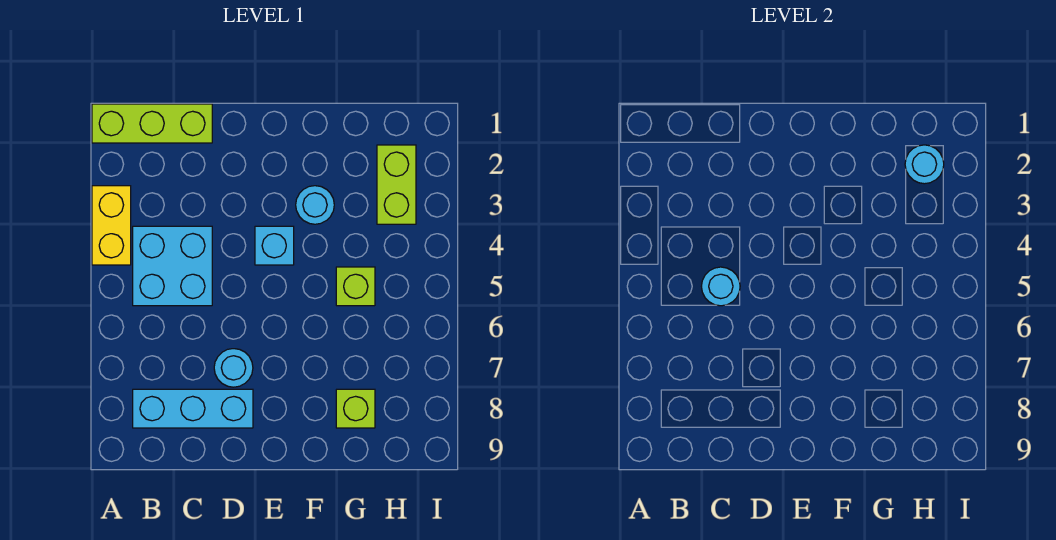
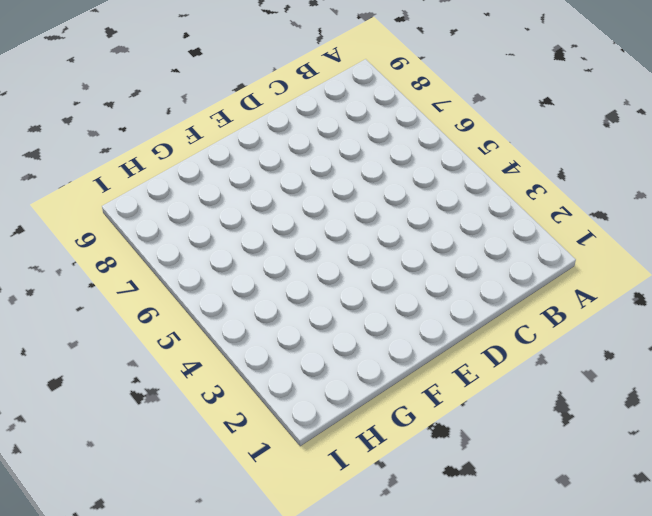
none -> lime brick A1:C1 level 1
none -> yellow brick A3:A4 level 1
none -> cyan brick B4:C5 level 1

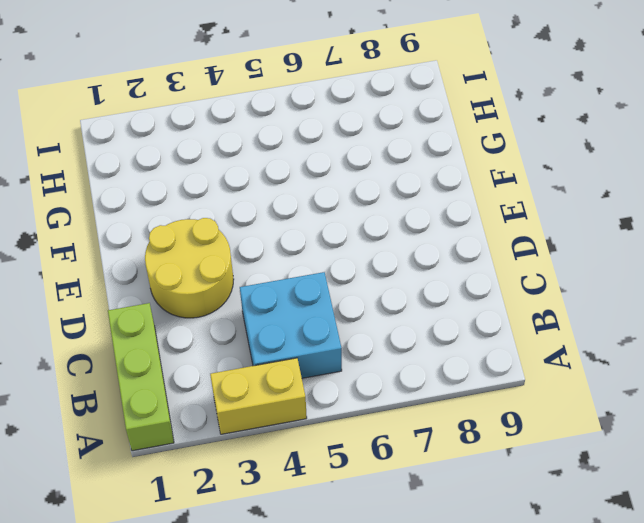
yellow round brick D2:E3 level 1 -> none
none -> cyan brick B8:D8 level 1
none -> cyan round brick D7 level 1
none -> cyan brick E4 level 1

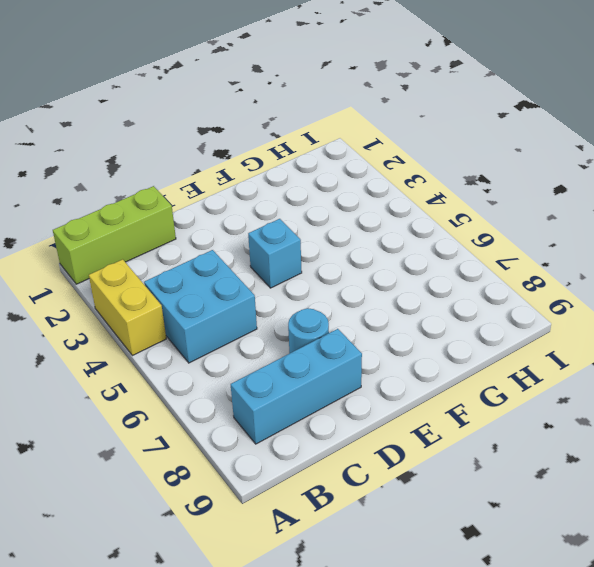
none -> cyan round brick F3 level 1
none -> lime brick G5 level 1
none -> lime brick G8 level 1

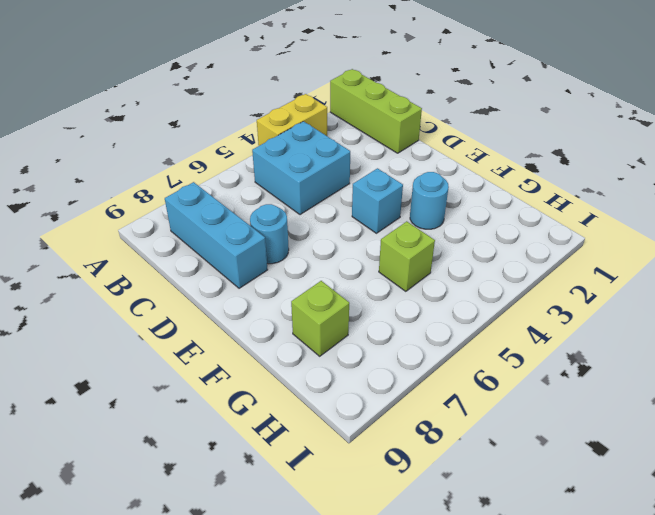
none -> lime brick H2:H3 level 1
none -> cyan round brick C5 level 2
none -> cyan round brick H2 level 2

